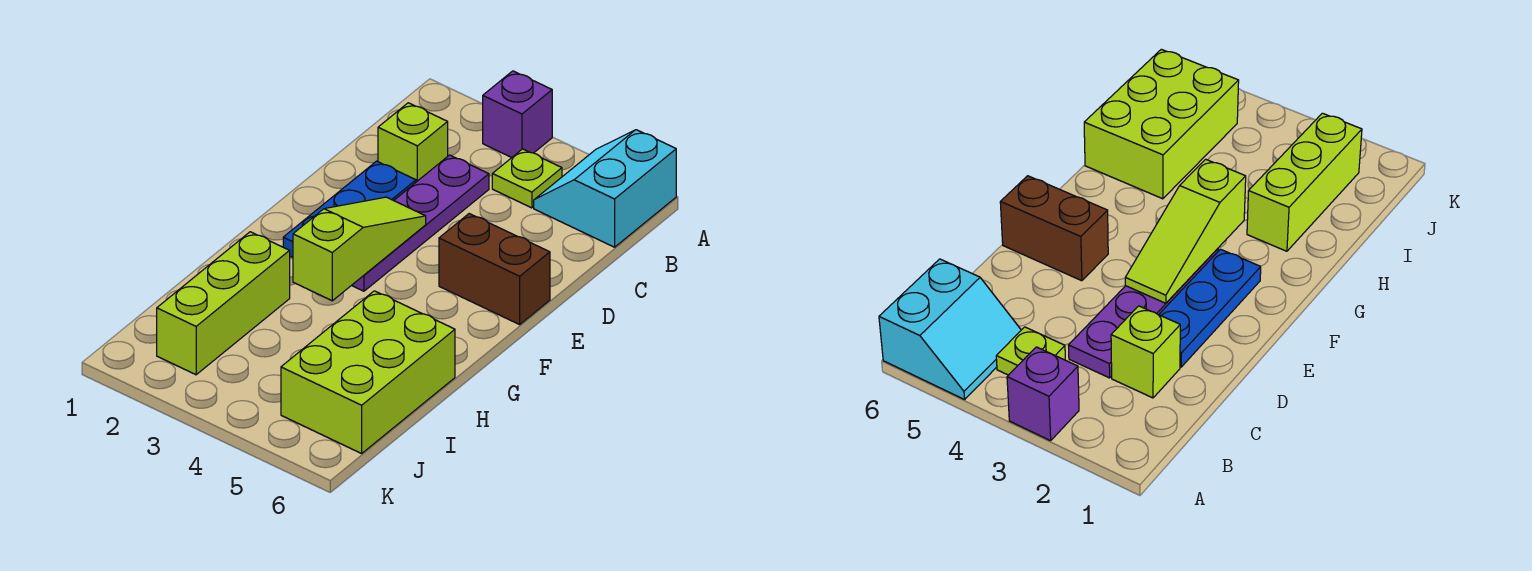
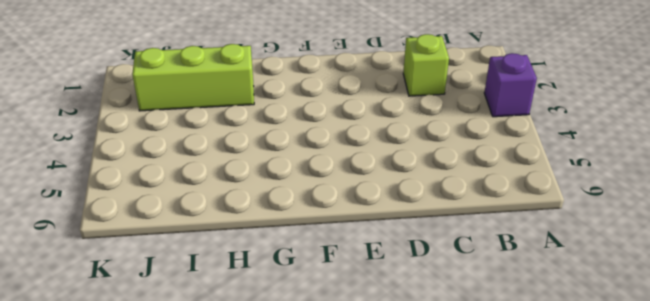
none -> cyan slope A5:B6 level 1 top 6
none -> lime plate B4 level 1

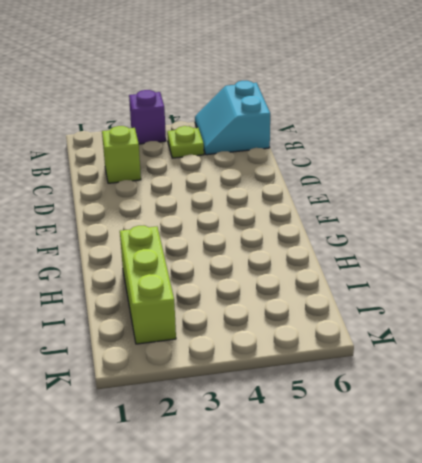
none -> purple plate C3:F3 level 1
none -> blue plate D2:F2 level 1

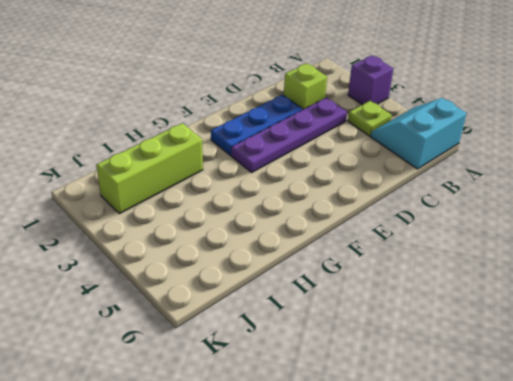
none -> brown brick E5:E6 level 1
none -> lime brick H5:J6 level 1

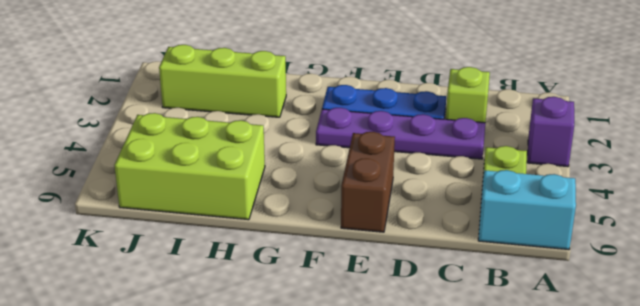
none -> lime slope E3:G3 level 2 top G

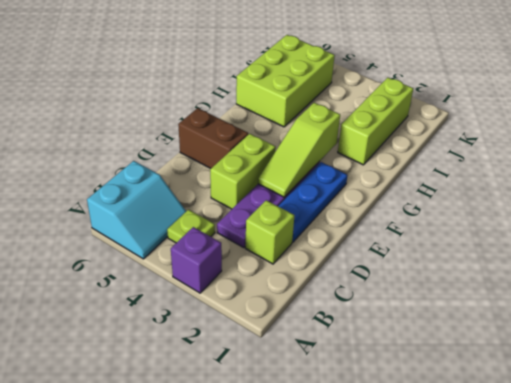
lime brick D4:E4 level 1 -> none

